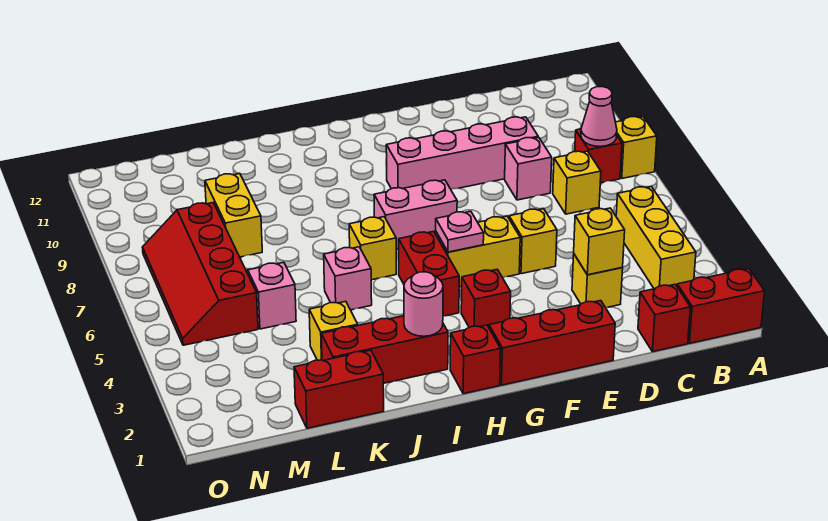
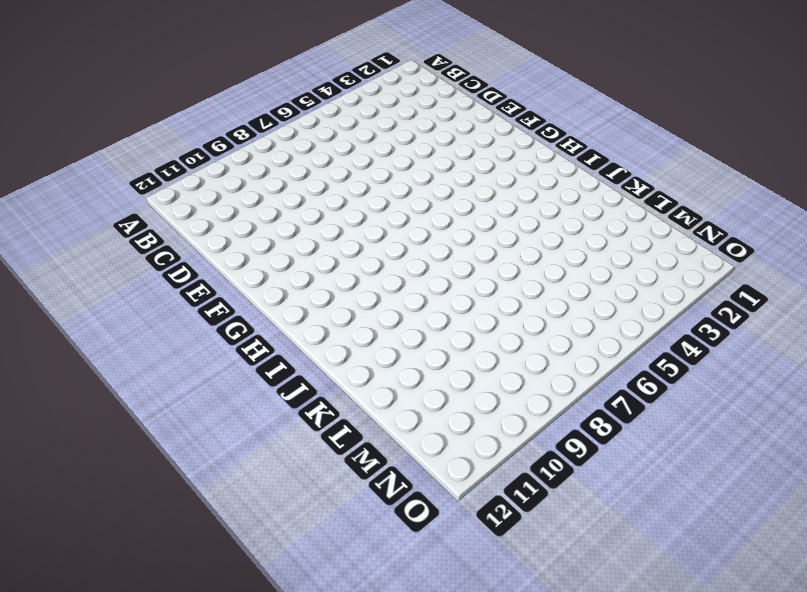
none -> red brick A1:B1 level 1
none -> yellow brick A8 level 1
none -> yellow brick B3:B5 level 1

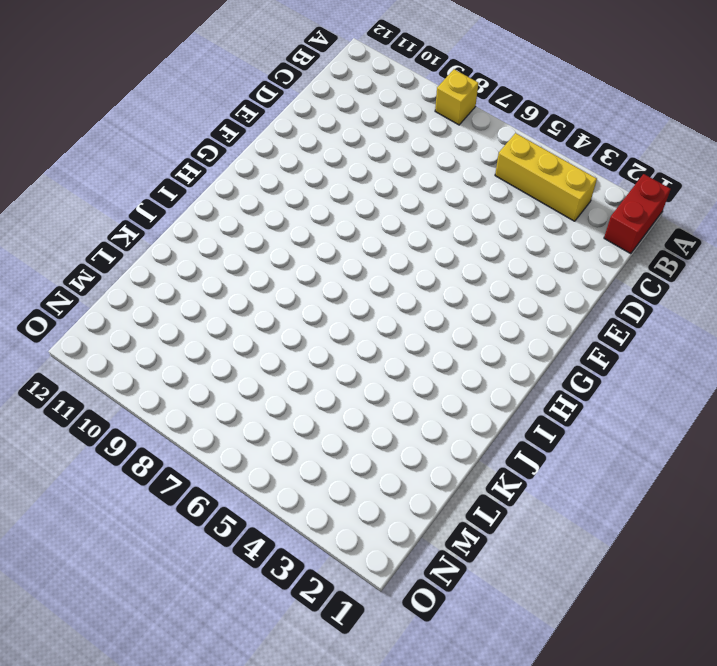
none -> red brick B8 level 1
none -> red brick C1 level 1
none -> yellow brick C7 level 1

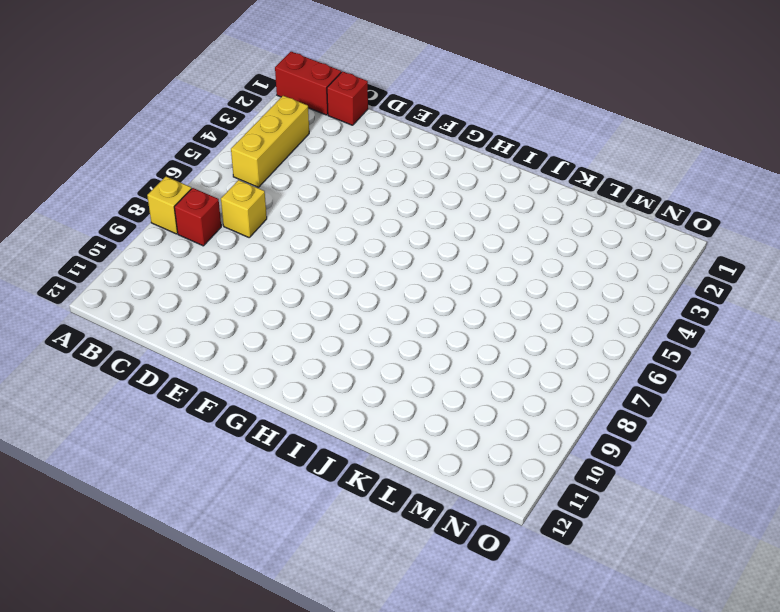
none -> yellow brick D3 level 1
none -> pink brick D8 level 1
none -> pink brick D9:G9 level 1

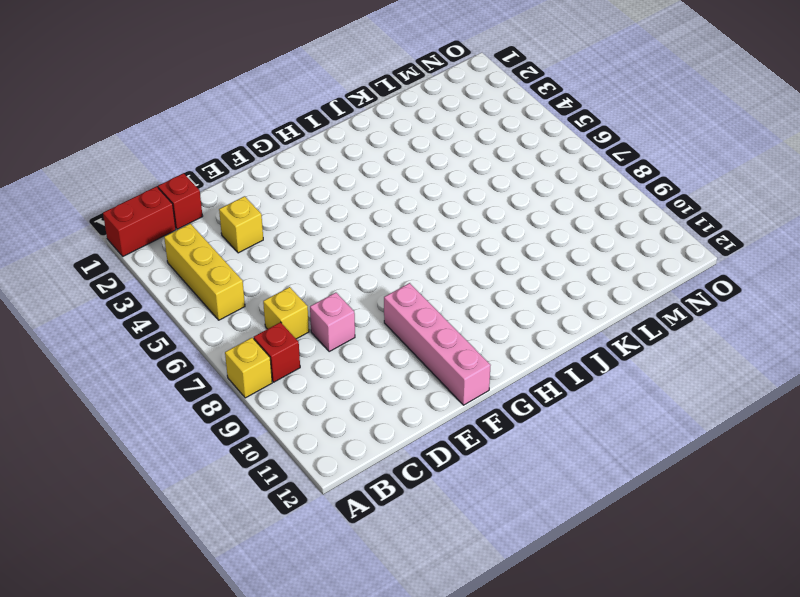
pink brick F9:F12 level 1 -> pink brick D9:G9 level 1
none -> red brick E1:G1 level 1
none -> yellow brick E5 level 1
none -> yellow brick F5:G5 level 1

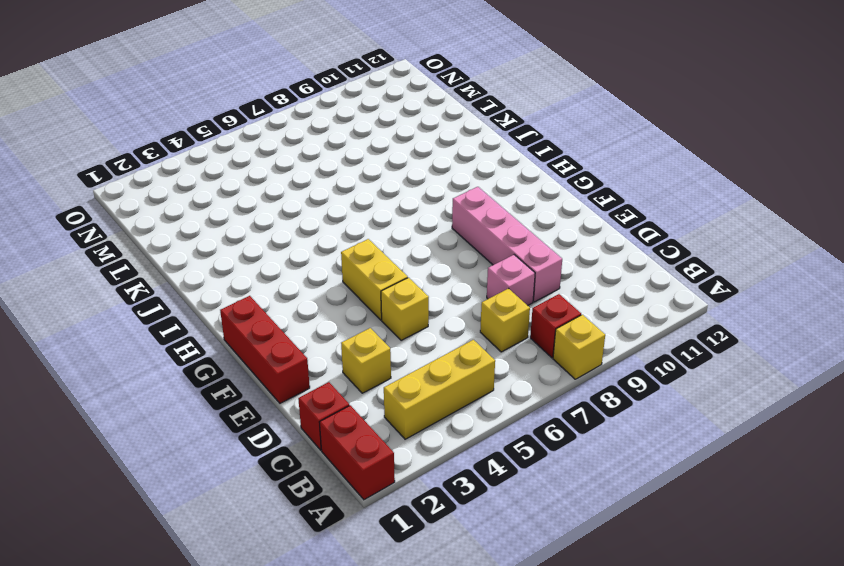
none -> red brick G3 level 1
none -> pink brick G7:H7 level 1
none -> red brick H1 level 1

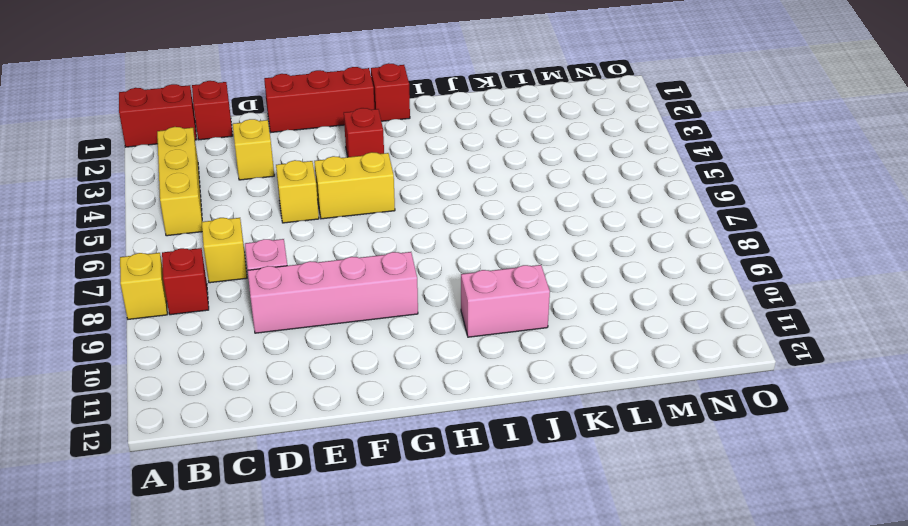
pink brick I10:J10 level 1 -> pink brick G7:H7 level 1
none -> red brick H4:H5 level 1
none -> red brick I2:K2 level 1
none -> yellow brick I6 level 1

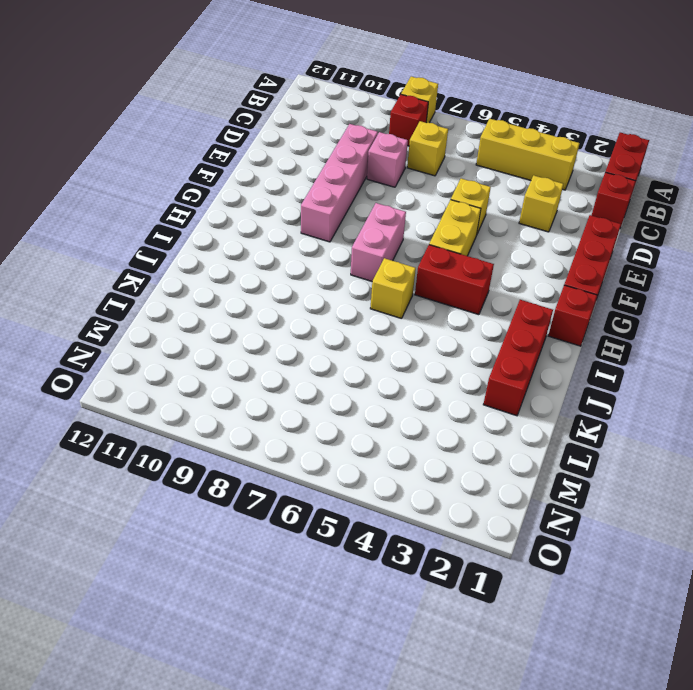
none -> red brick G3 level 1
none -> pink brick J5 level 1
none -> red brick K1:L1 level 1

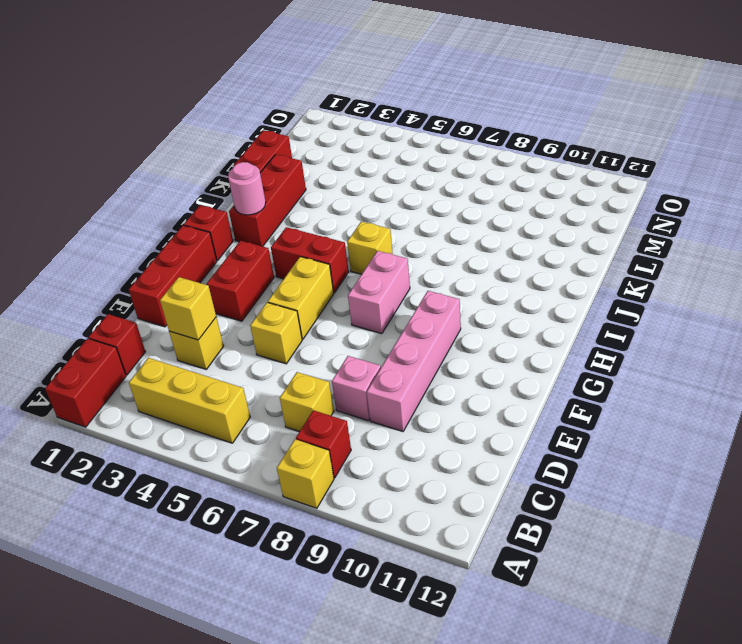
red brick F3:G3 level 1 -> red brick G3 level 1
none -> pink brick J5 level 1
none -> yellow brick K3 level 1
none -> pink brick L5 level 1

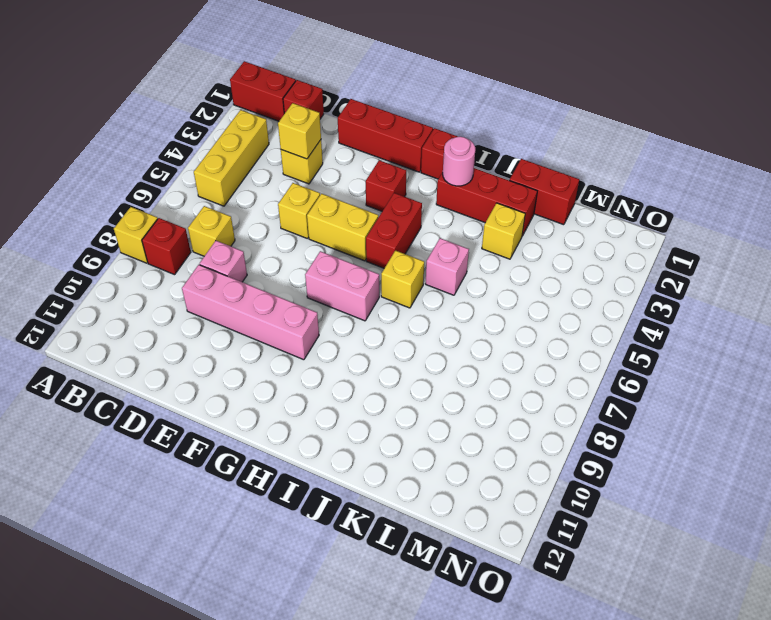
none -> pink brick L5 level 1
none -> yellow brick L8:L9 level 1
none -> red slope M5:N8 level 1 top M

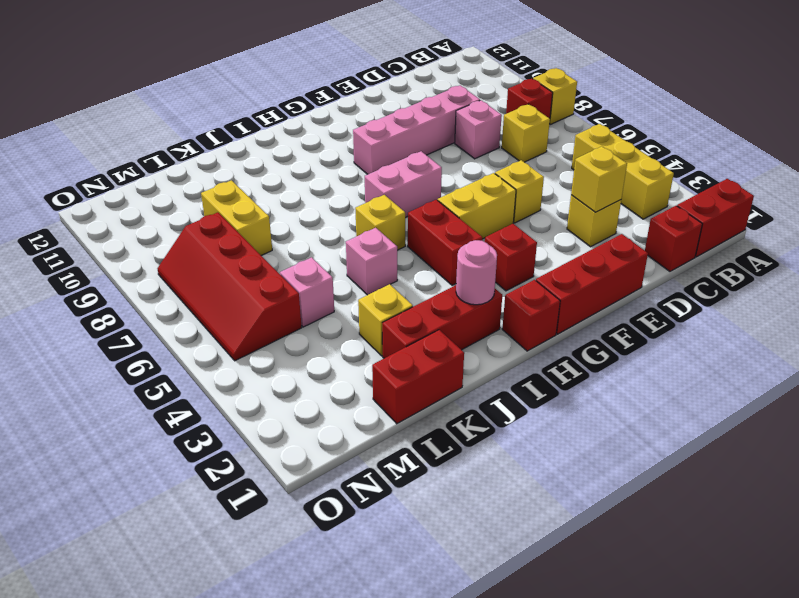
none -> pink cone B8 level 2
none -> pink plate G5 level 2

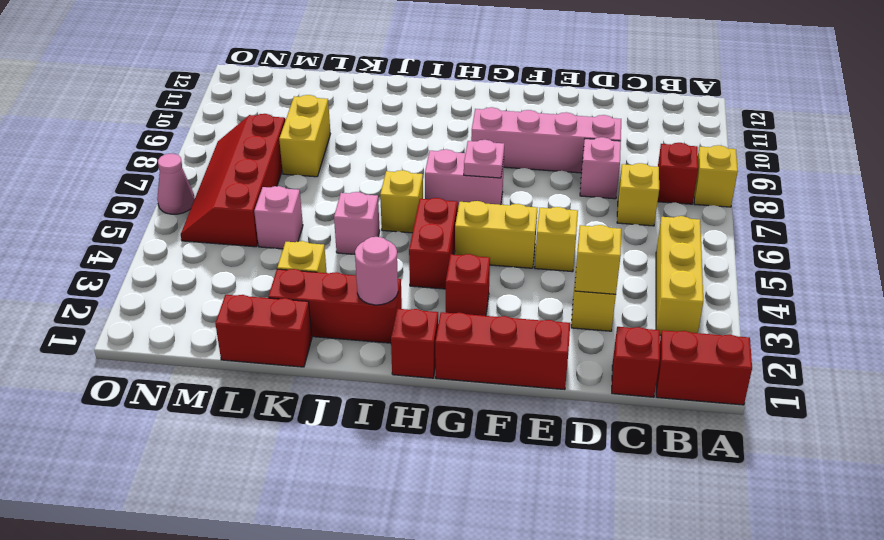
pink plate G7 level 2 -> pink plate G5 level 2
pink cone O6 level 1 -> pink cone B8 level 2

